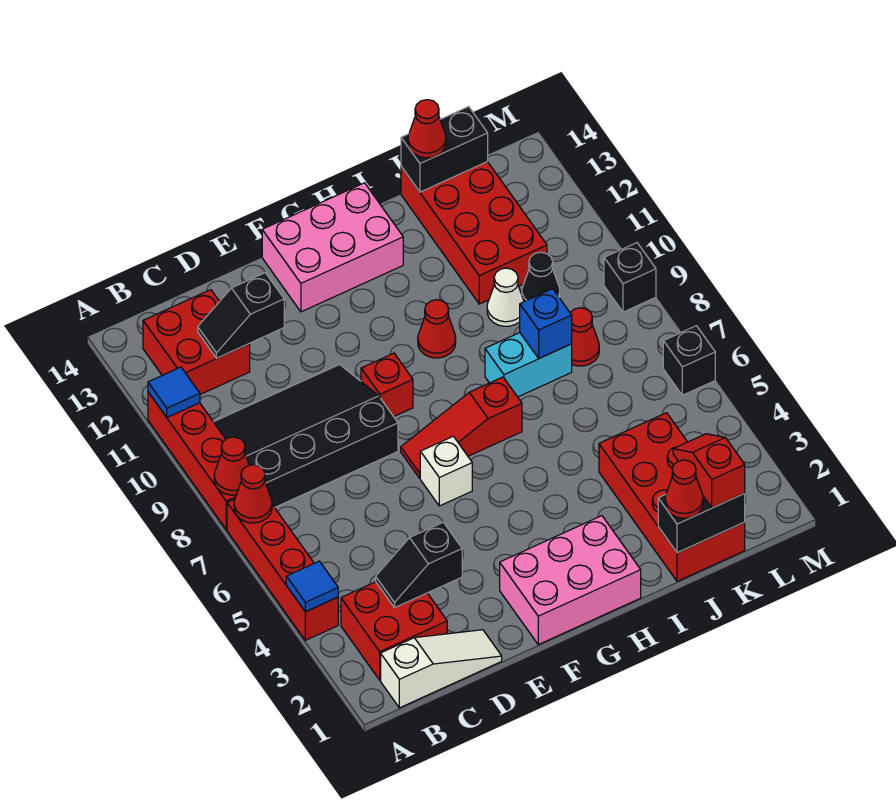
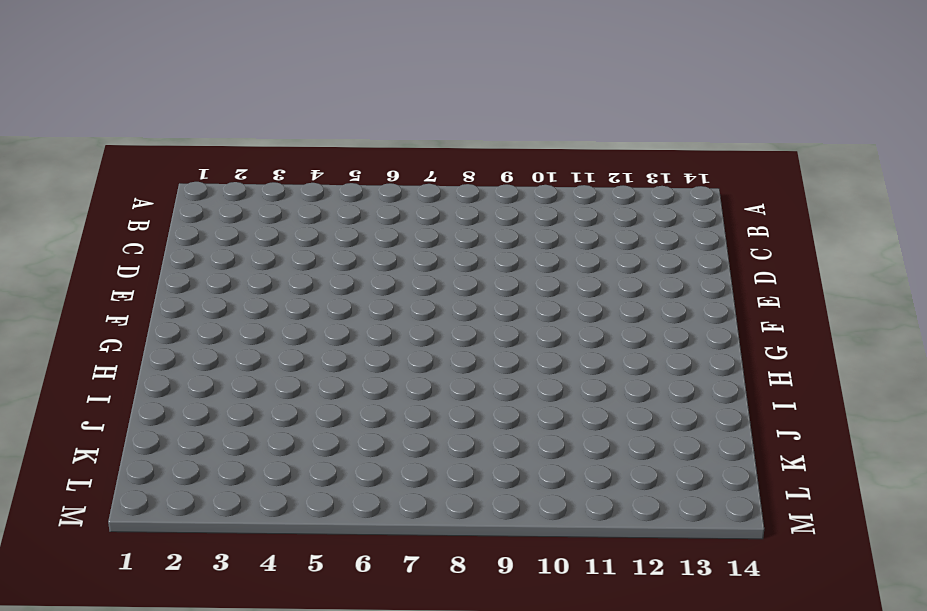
none -> red brick A4:A7 level 1
none -> red brick A8:A11 level 1
none -> white slope B1:D1 level 1 top B
none -> red brick B2:C3 level 1

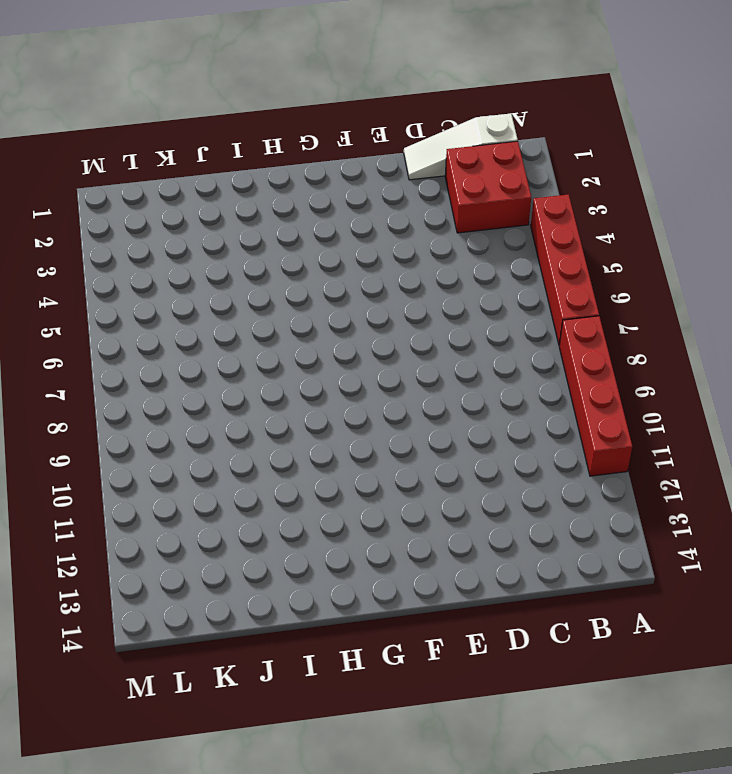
none -> black slope B8:E10 level 1 top 8
none -> red brick B12:C13 level 1
none -> pink brick F1:H2 level 1
none -> white brick F6 level 1

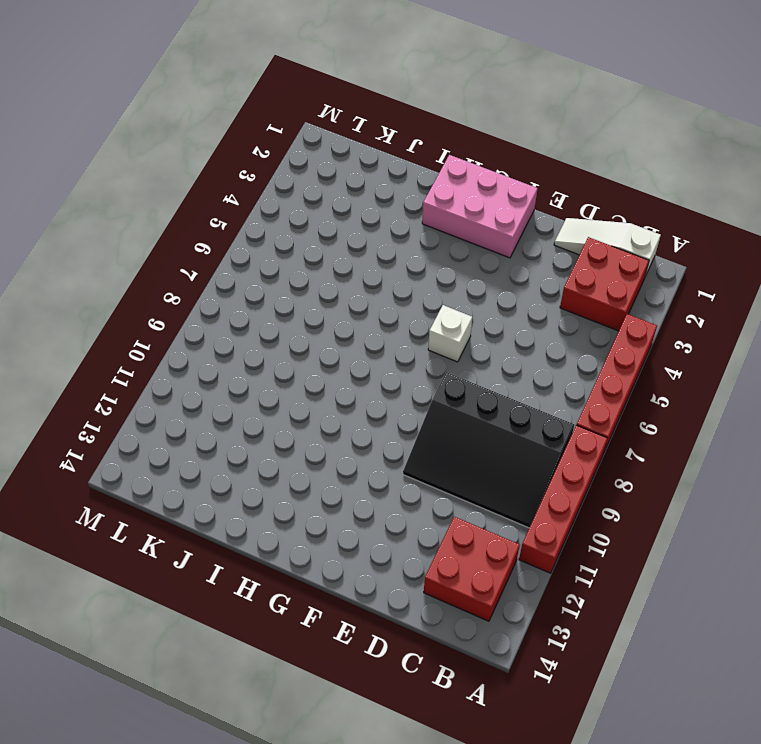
none -> red slope F7:H7 level 1 top H
none -> red brick F9 level 1
none -> pink brick F13:H14 level 1
none -> red cone H10 level 1

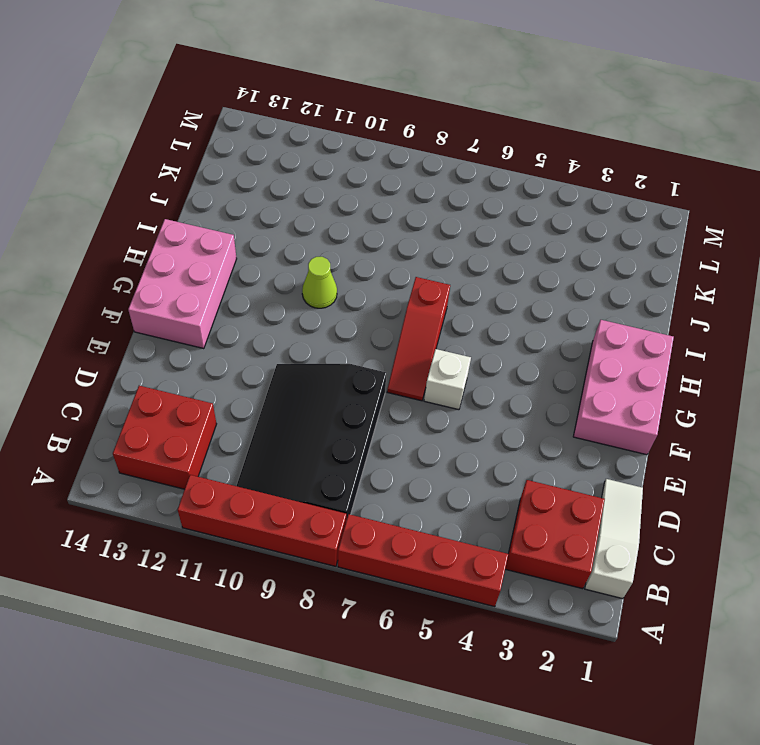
lime cone H10 level 1 -> red cone H10 level 1
none -> red brick F9 level 1
none -> cyan brick I8:J8 level 1
none -> red brick J1:K4 level 1
none -> white cone J10 level 1

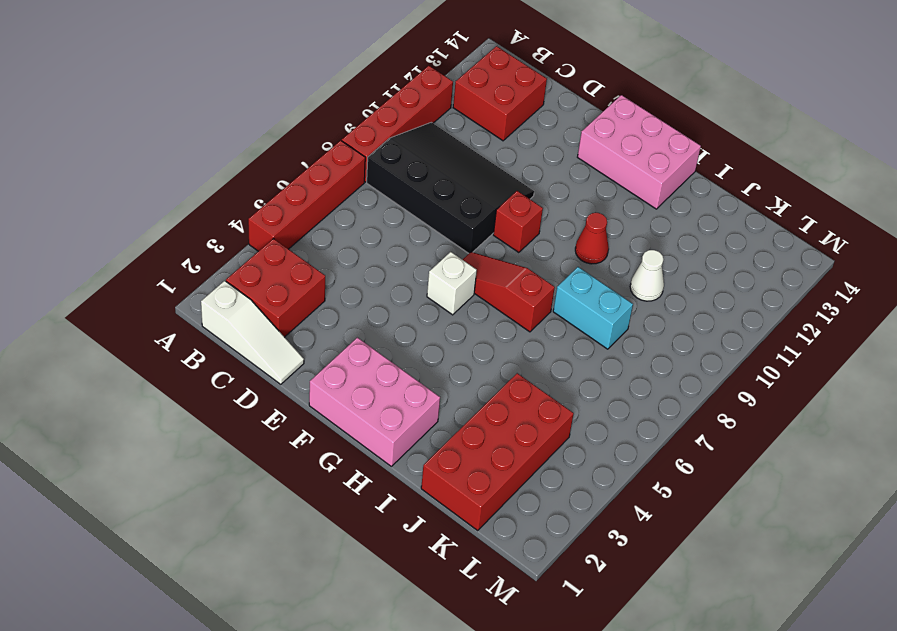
none -> red brick J11:K14 level 1
none -> red cone K8 level 1
none -> black cone K10 level 1
none -> black brick M6 level 1

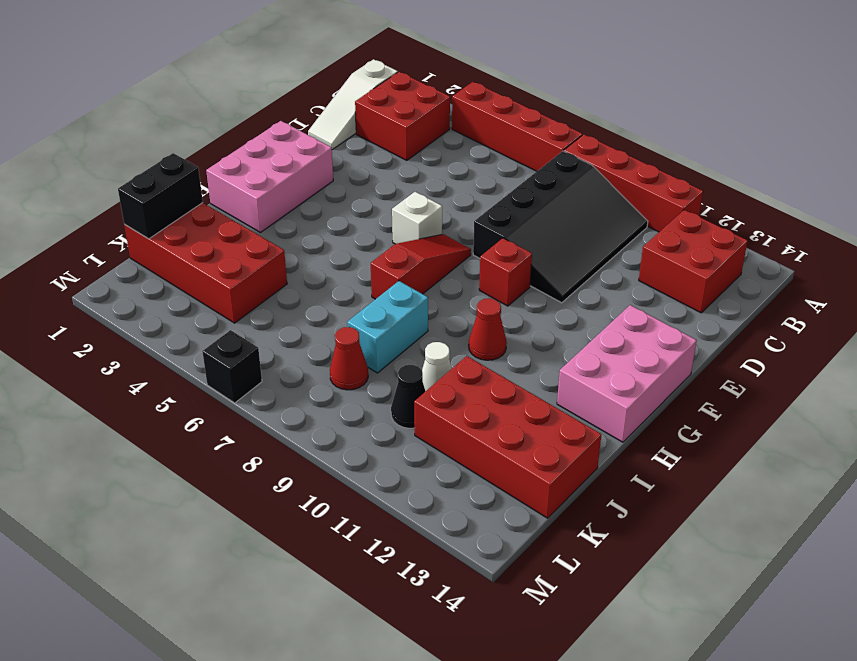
none -> black brick M9 level 1
none -> blue tile A4 level 2
none -> red cone A7 level 2
none -> red cone A8 level 2

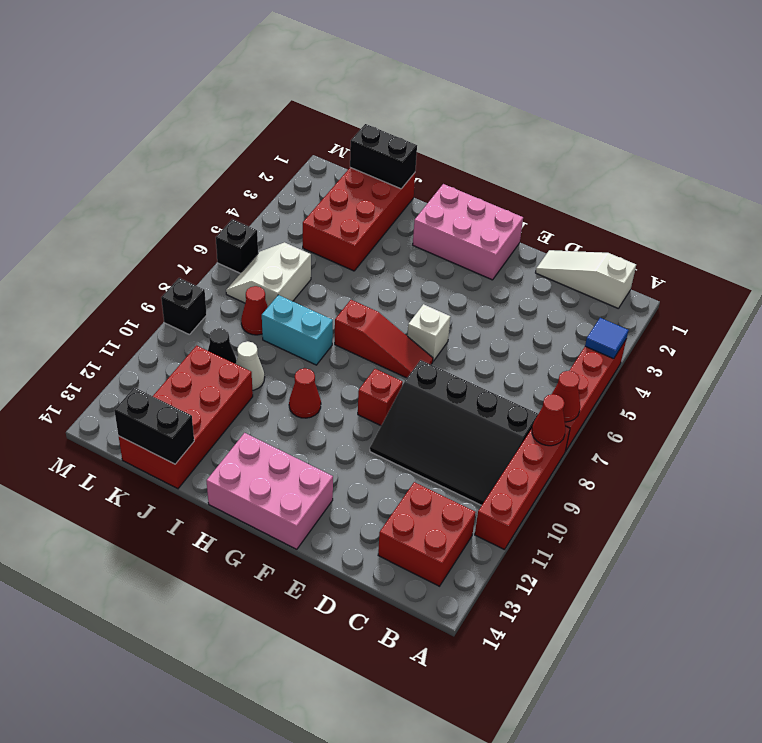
white slope K6:L7 level 1 top K -> none
none -> red brick B2:C3 level 1
none -> blue tile A11 level 2
none -> black slope C3:D3 level 2 top D
none -> black slope C12:D12 level 2 top D

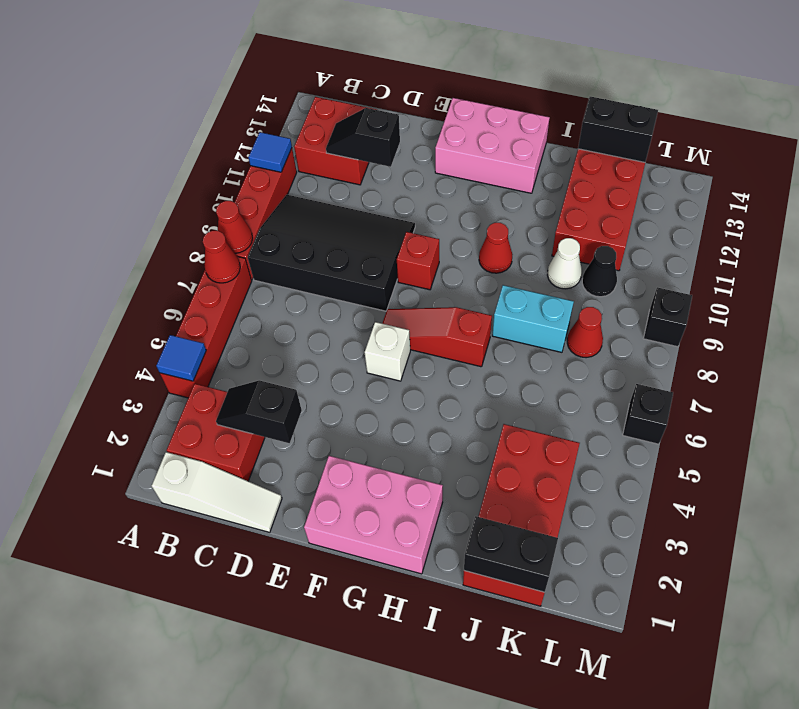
none -> blue brick J8 level 2
none -> red cone J1 level 3
none -> red cone J14 level 3
none -> red slope K1:K2 level 3 top 1

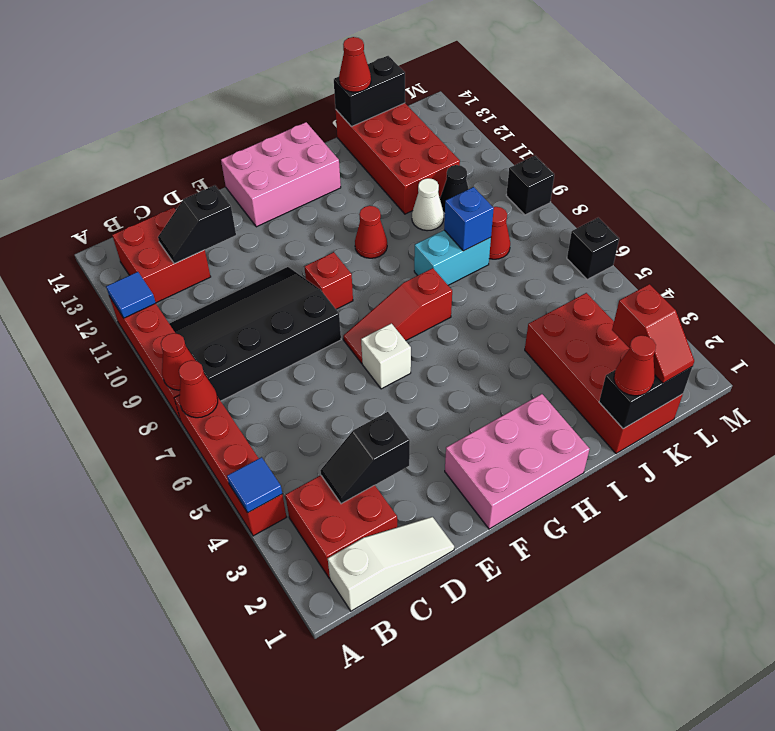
red slope K1:K2 level 3 top 2 -> red slope K1:K2 level 3 top 1

